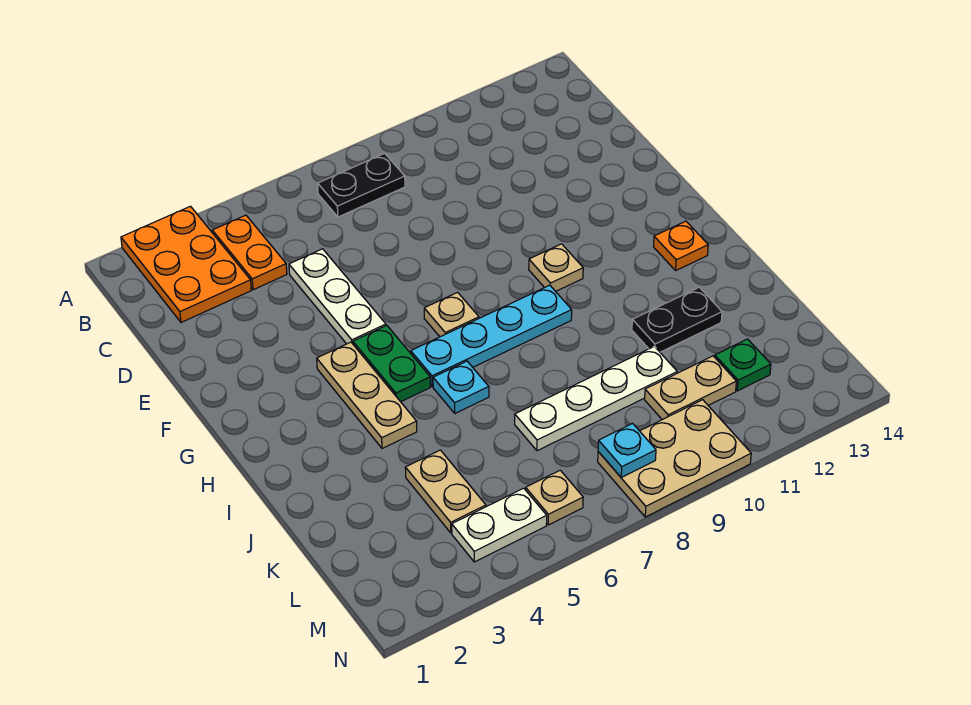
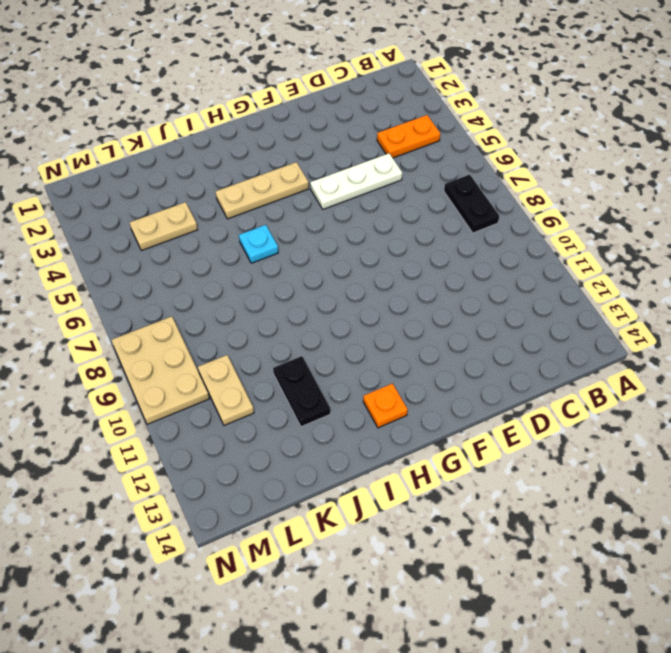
none -> orange plate A2:C3 level 1
none -> green plate G5:H5 level 1
none -> tan plate G7 level 1

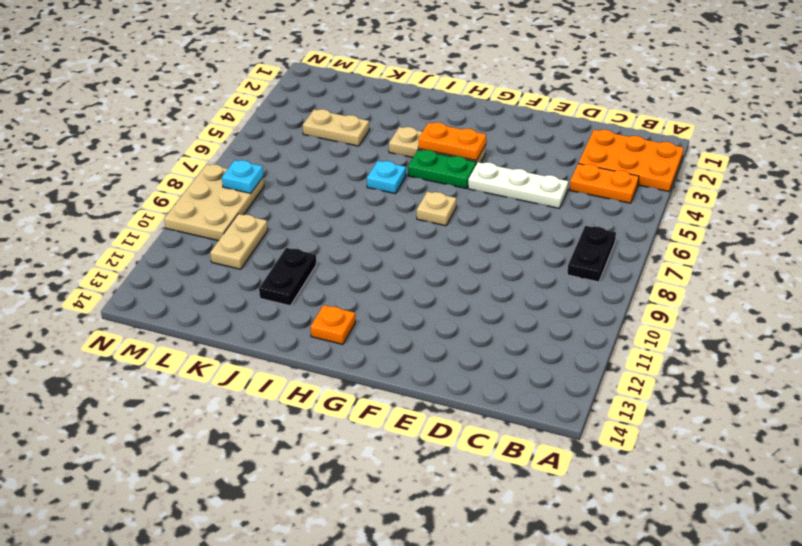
orange plate G4:H4 level 2 -> none
none -> tan plate G10 level 1
none -> cyan plate H6:H9 level 1
none -> white plate K7:K10 level 1

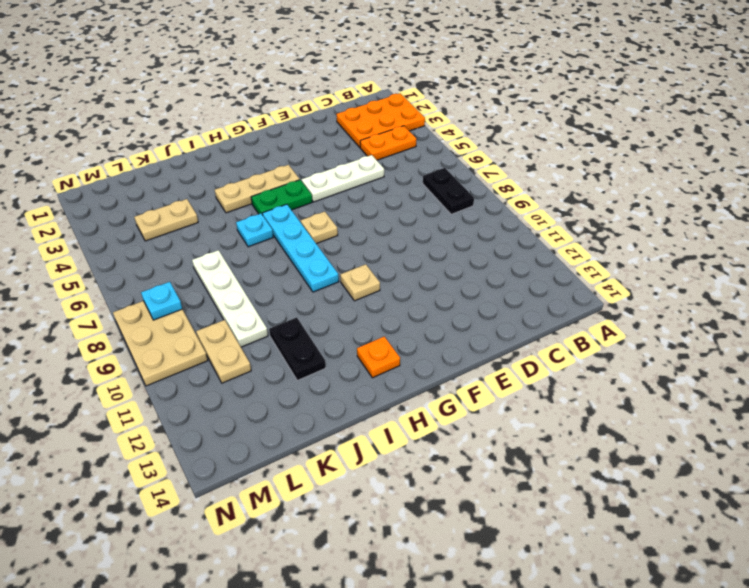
none -> green plate L12 level 1
none -> white plate M4:M5 level 1
none -> tan plate M6 level 1

